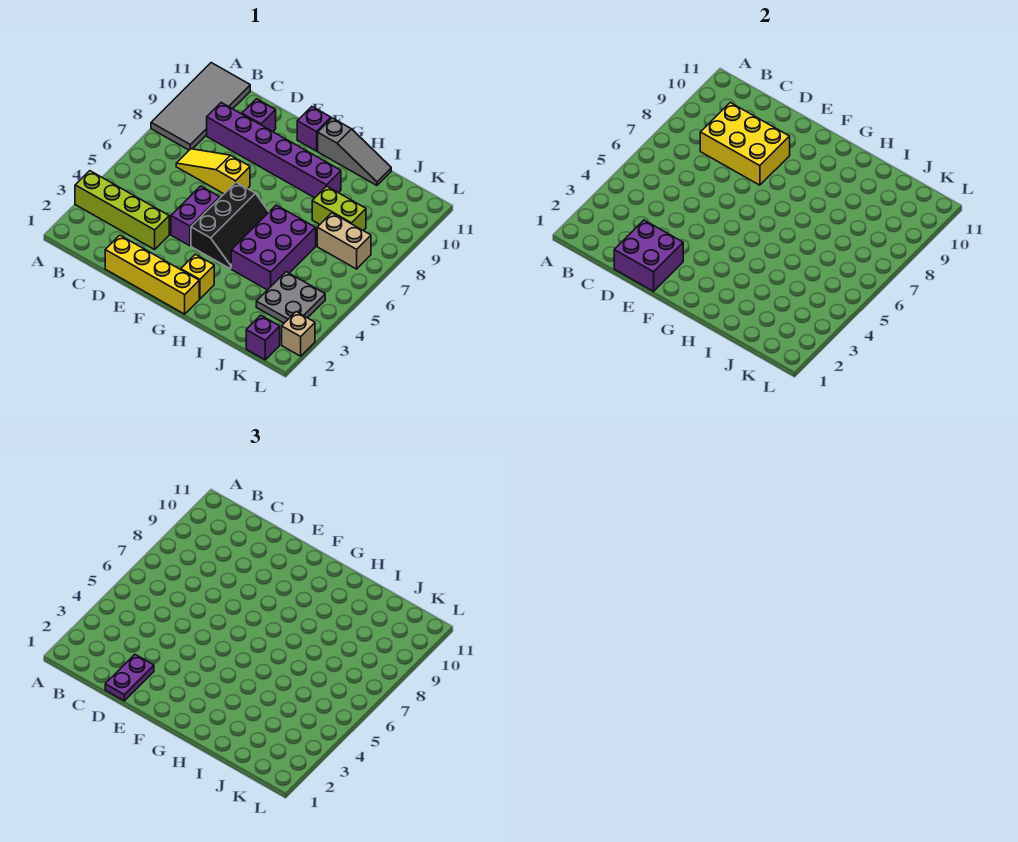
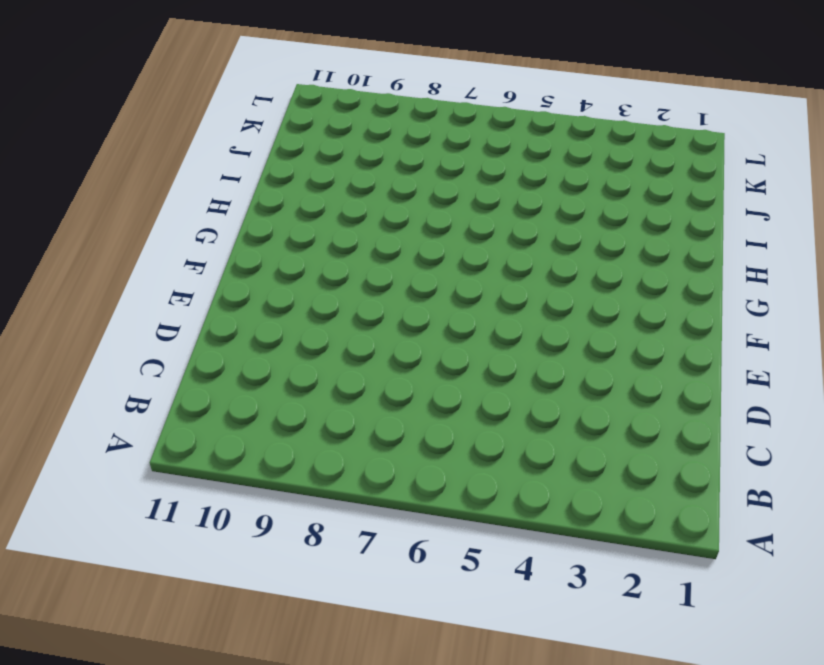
none -> lime brick A3:D3 level 1
none -> grey tile A8:B11 level 1
none -> yellow slope C7:E7 level 1 top E

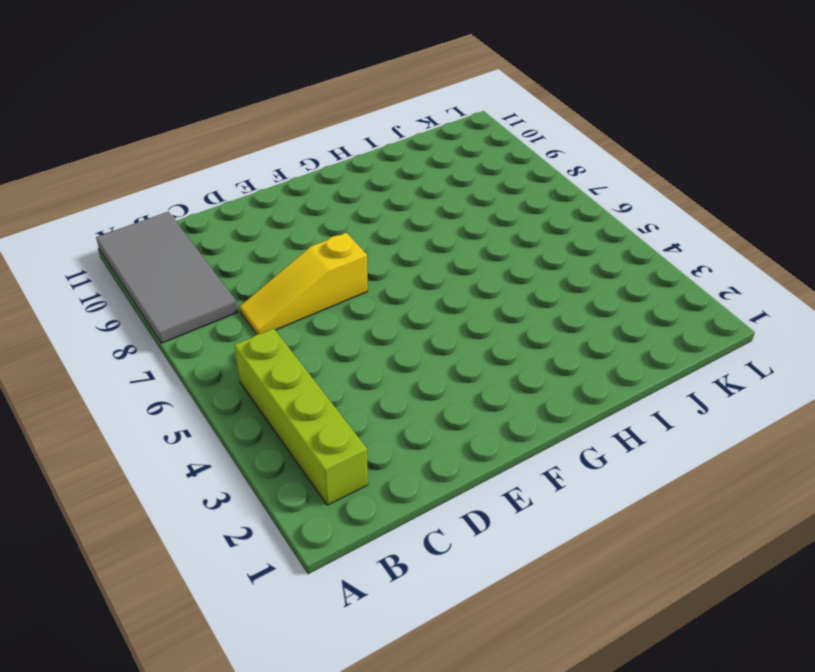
lime brick B2:B5 level 1 -> lime brick A3:D3 level 1
none -> purple brick C9:H9 level 1
none -> yellow brick D1:G1 level 1
none -> purple brick D10 level 1

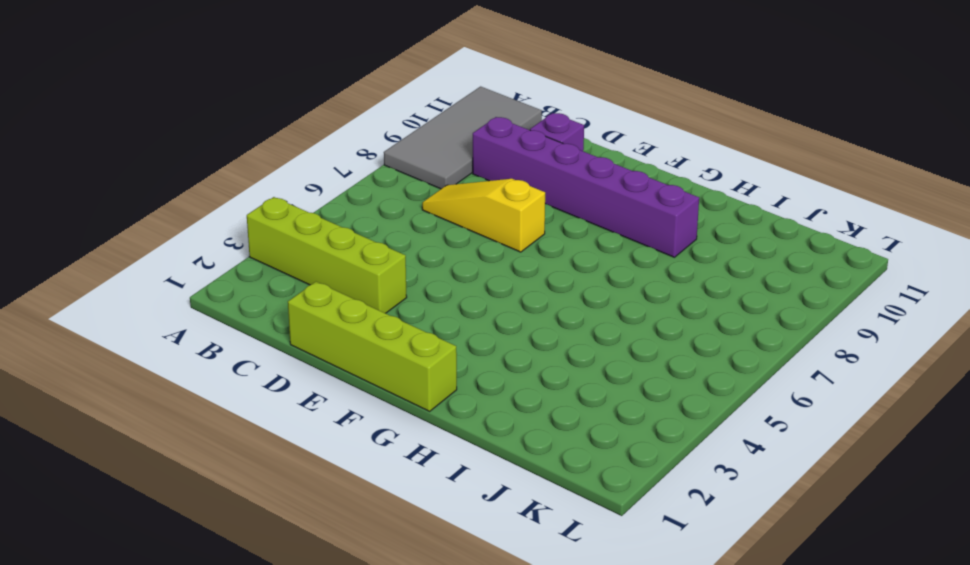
lime brick D1:G1 level 1 -> yellow brick D1:G1 level 1
none -> purple brick E4:E5 level 1
none -> black slope F4:G6 level 1 top F
none -> purple brick F11 level 1

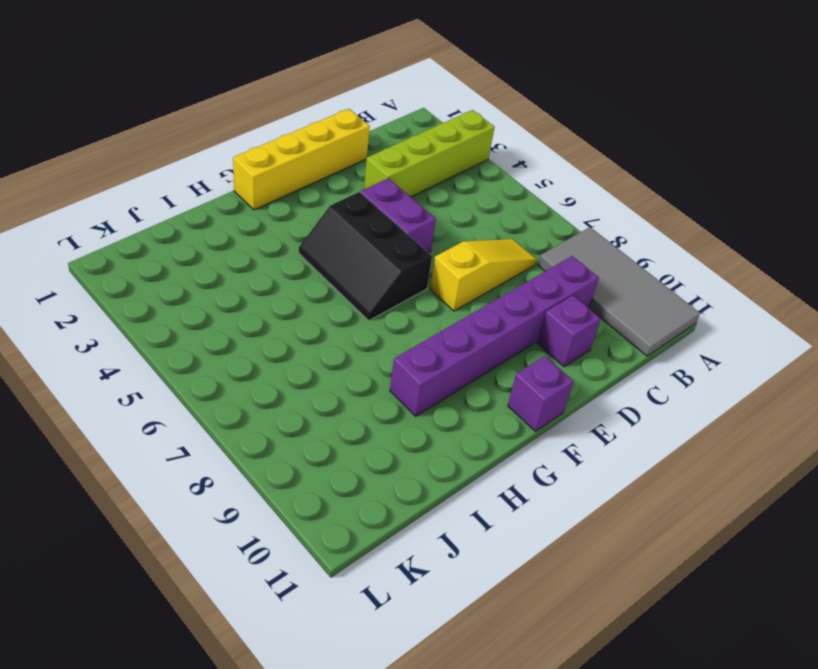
none -> yellow brick G2 level 1
none -> grey slope G11:I11 level 1 top G
none -> purple brick H4:I6 level 1

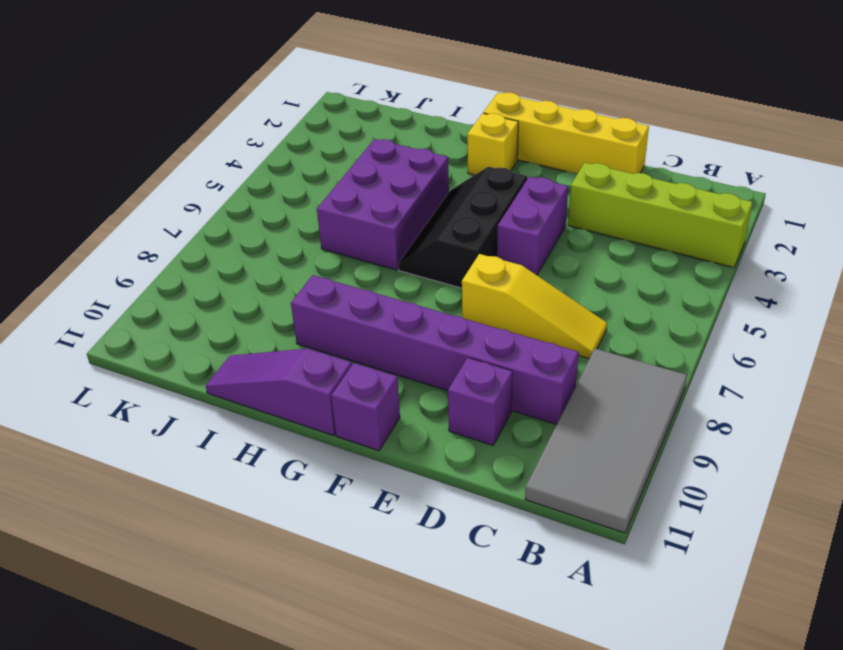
purple slope G11:I11 level 1 top G -> grey slope G11:I11 level 1 top G
none -> lime brick I8:J8 level 1
none -> grey plate J3:K4 level 1
none -> tan brick J7:K7 level 1

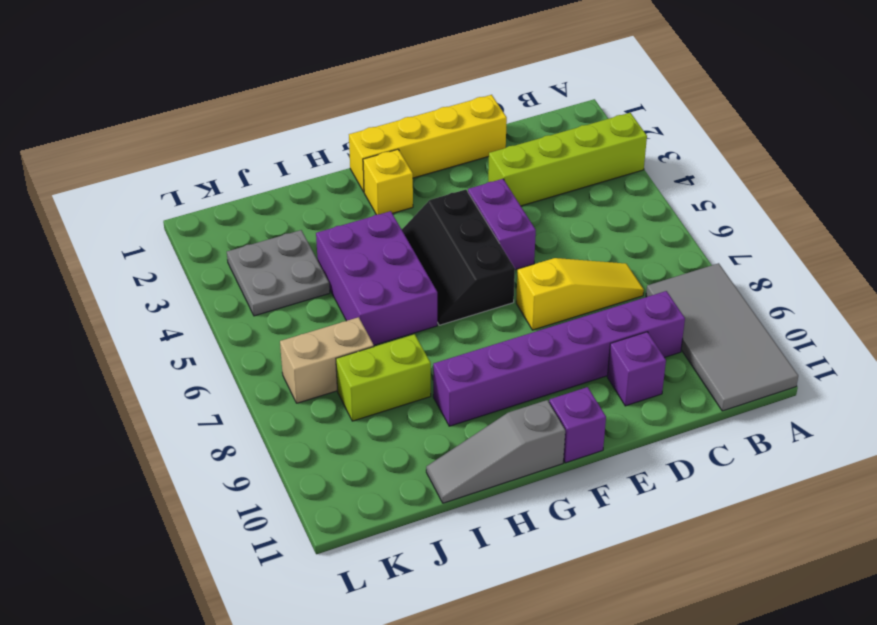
none -> purple brick K1 level 1
none -> tan brick L2 level 1
none -> yellow brick C8:E9 level 2

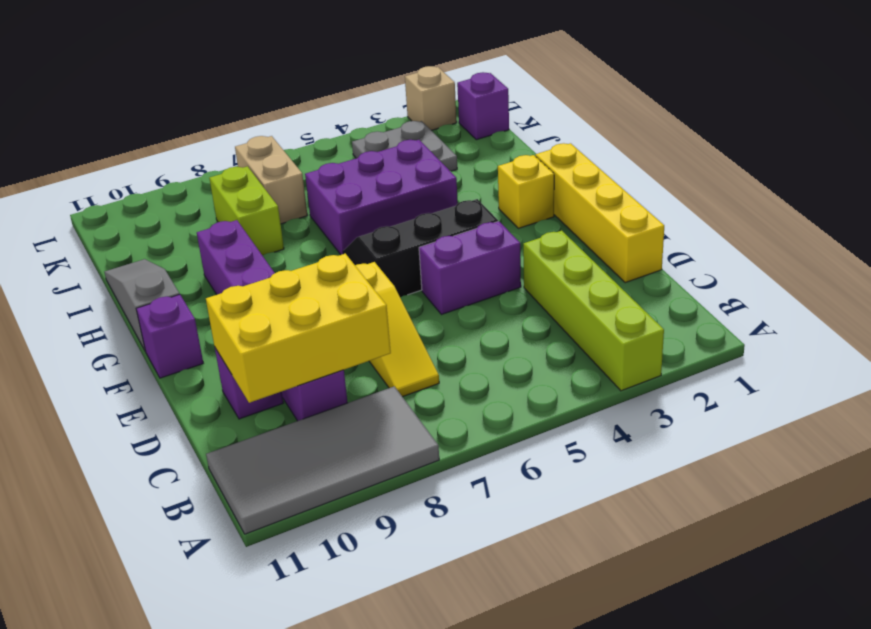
yellow brick C8:D10 level 2 -> yellow brick C8:E9 level 2
none -> purple brick D1:E2 level 2
none -> purple plate D1:D2 level 3

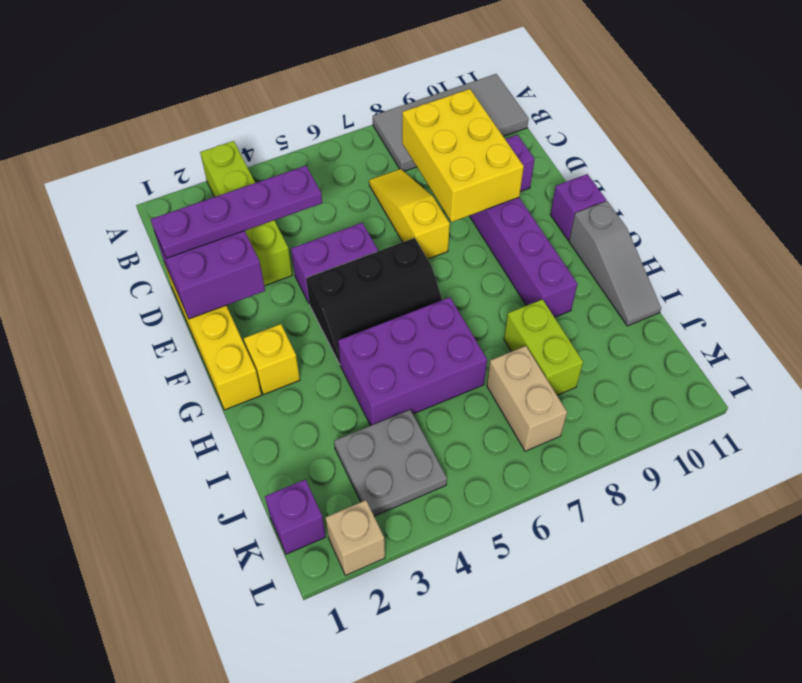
purple plate D1:D4 level 3 -> purple plate D1:D2 level 3

